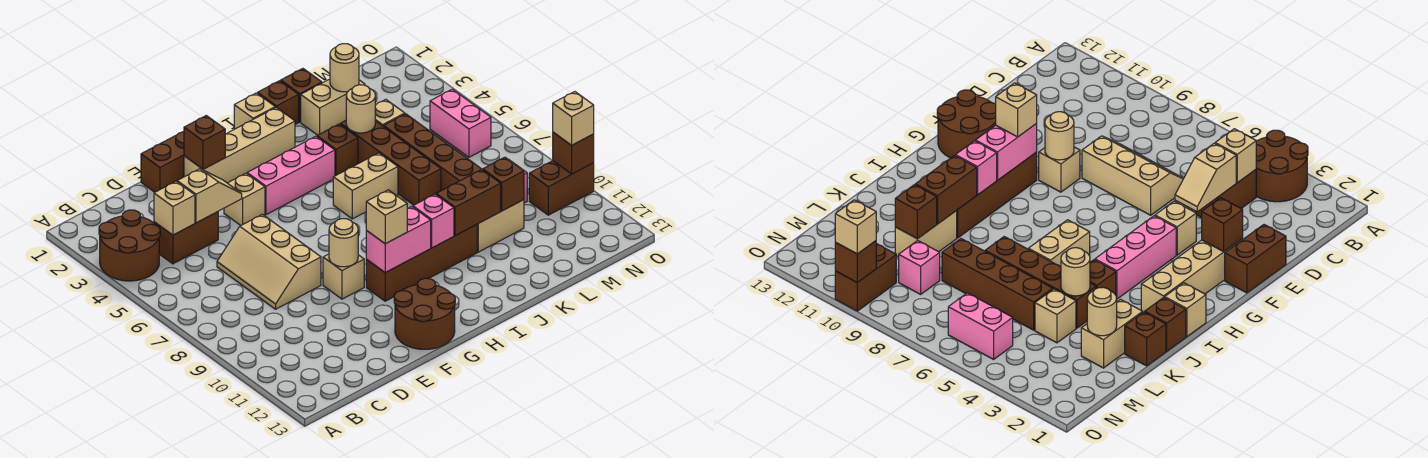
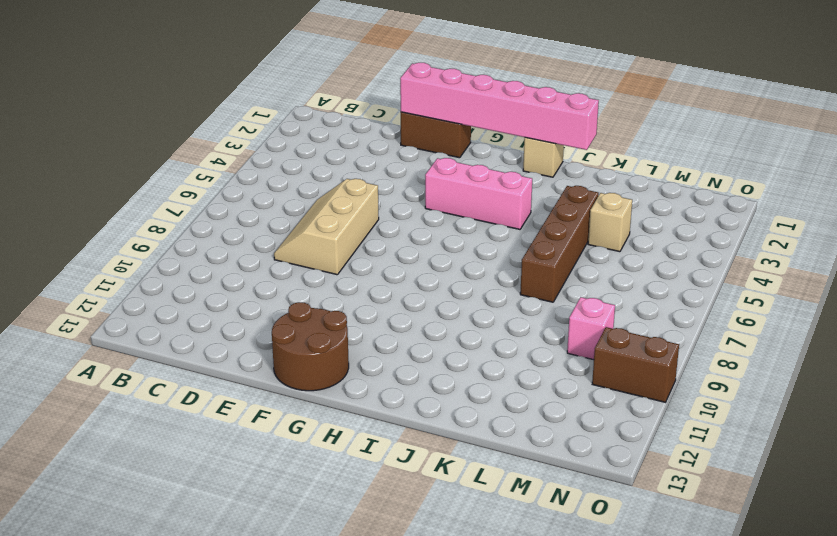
pink brick E1:J1 level 2 -> none
none -> brown round brick A3:B4 level 1
none -> brown brick C4:D4 level 1
none -> tan brick F2:I2 level 1
none -> tan brick F4 level 1

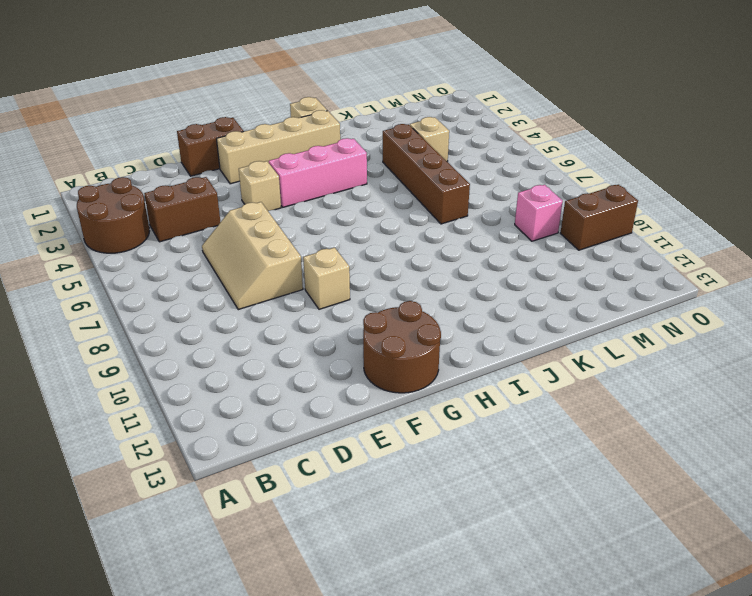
none -> brown brick G10:J10 level 1
none -> tan brick I6:J6 level 1
none -> brown brick J1 level 1
none -> brown brick J4 level 1

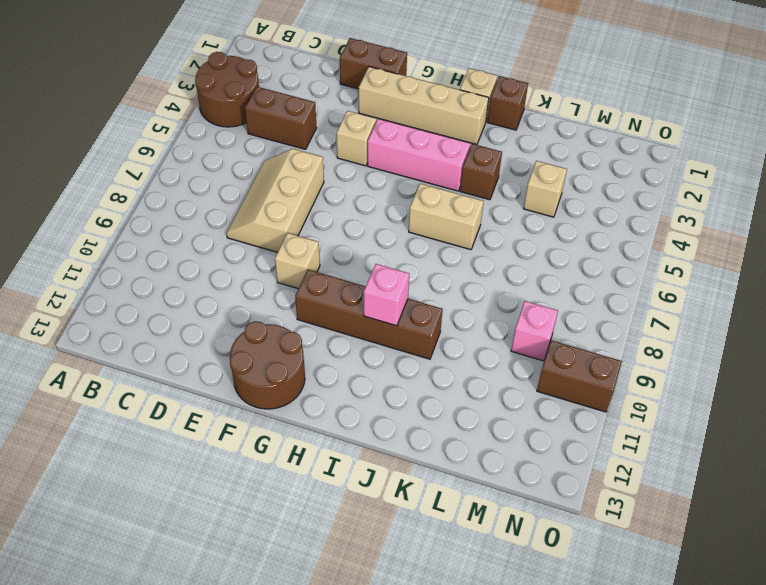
none -> brown brick K1 level 1
none -> tan brick K2:L2 level 1
none -> brown brick K4:K7 level 1
none -> tan brick K10:L10 level 1

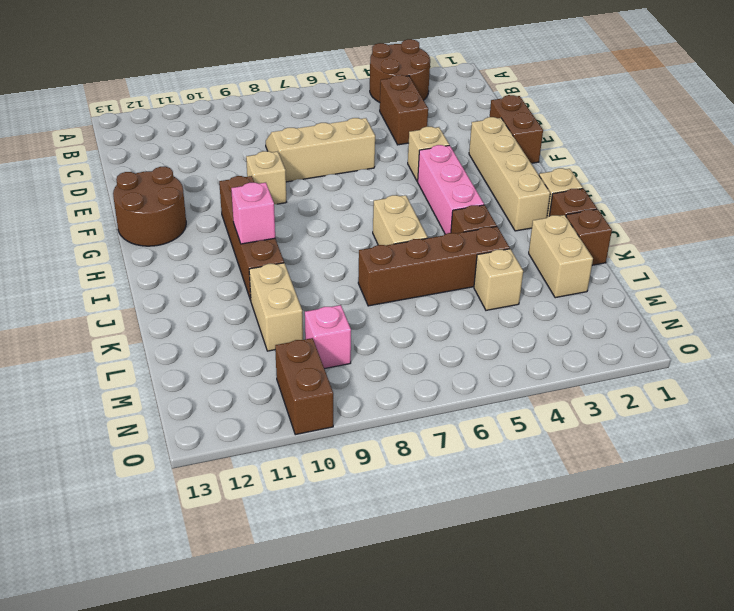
none -> brown brick L5:L8 level 1
none -> pink brick N5:N6 level 1
none -> tan brick C4 level 2
none -> tan slope D4:E4 level 2 top D

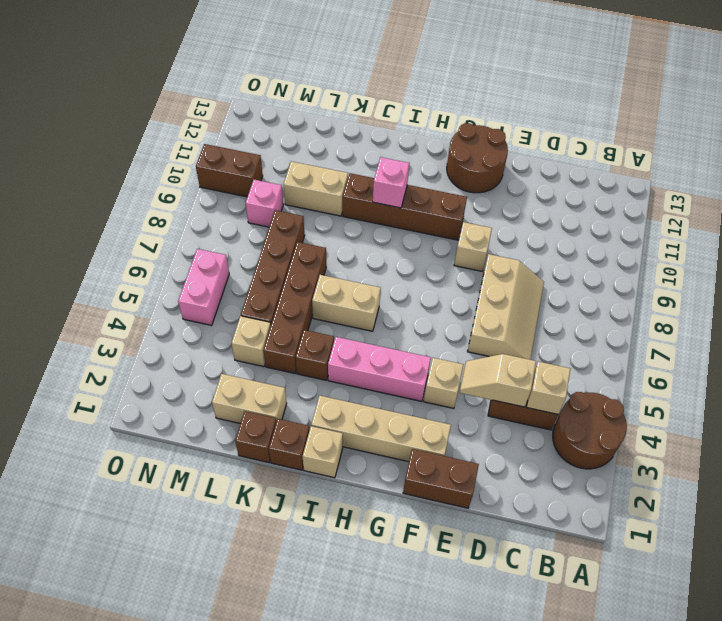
none -> brown brick F2 level 2
none -> tan round brick F9 level 2
none -> pink brick G10:H10 level 2
none -> brown brick J10:K10 level 2

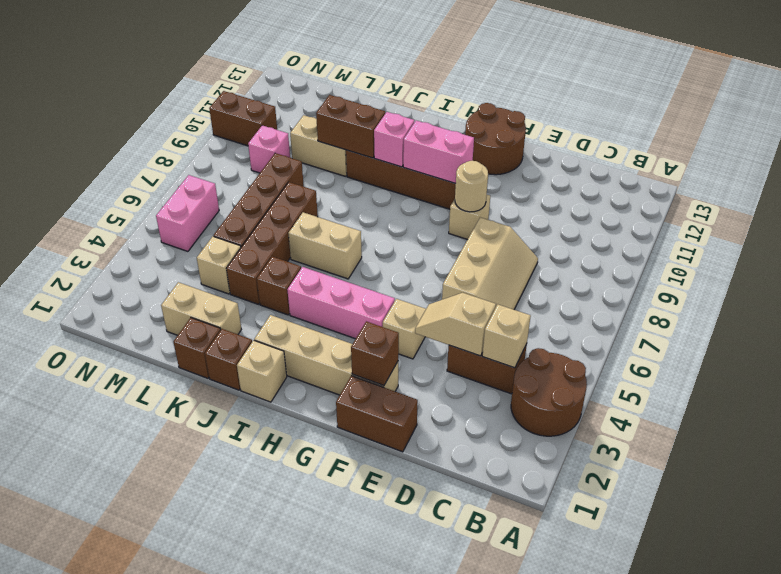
none -> tan round brick K4 level 2
none -> tan round brick L2 level 2
none -> brown brick L10 level 2
none -> brown brick O10 level 2

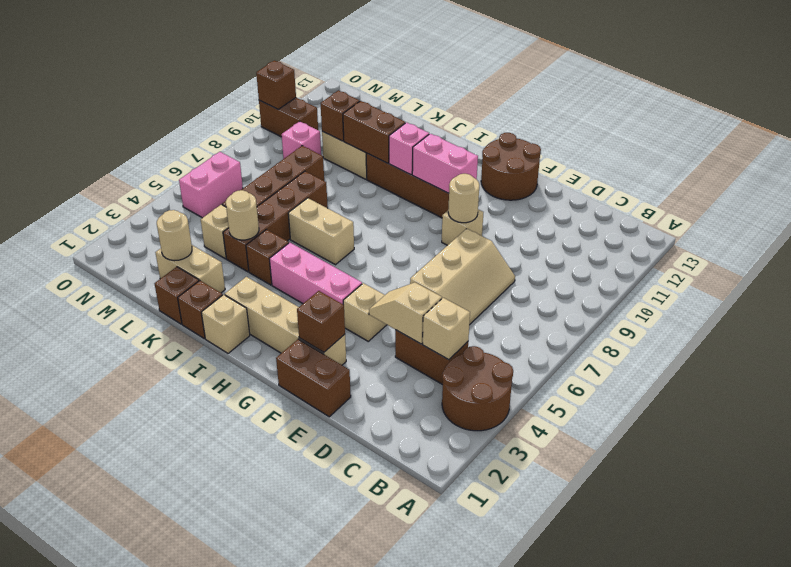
none -> tan brick G10 level 3
none -> tan brick O10 level 3

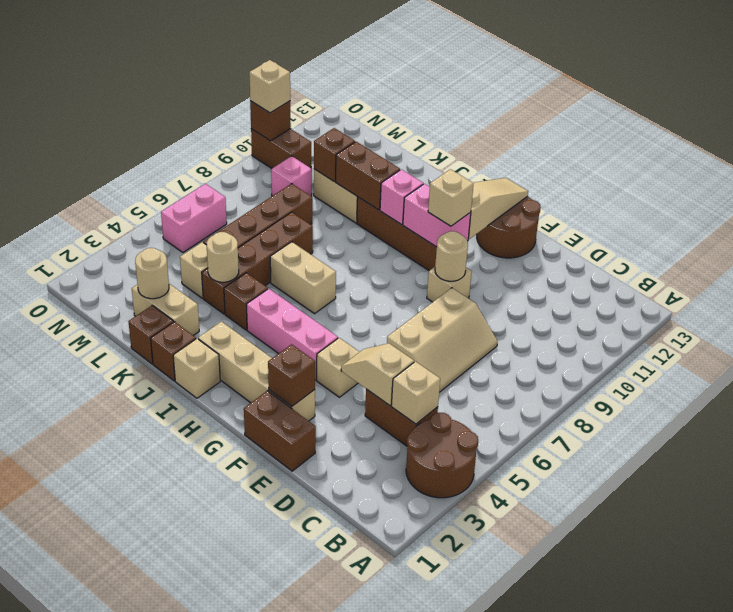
tan slope G11:G13 level 2 top 11 -> none

